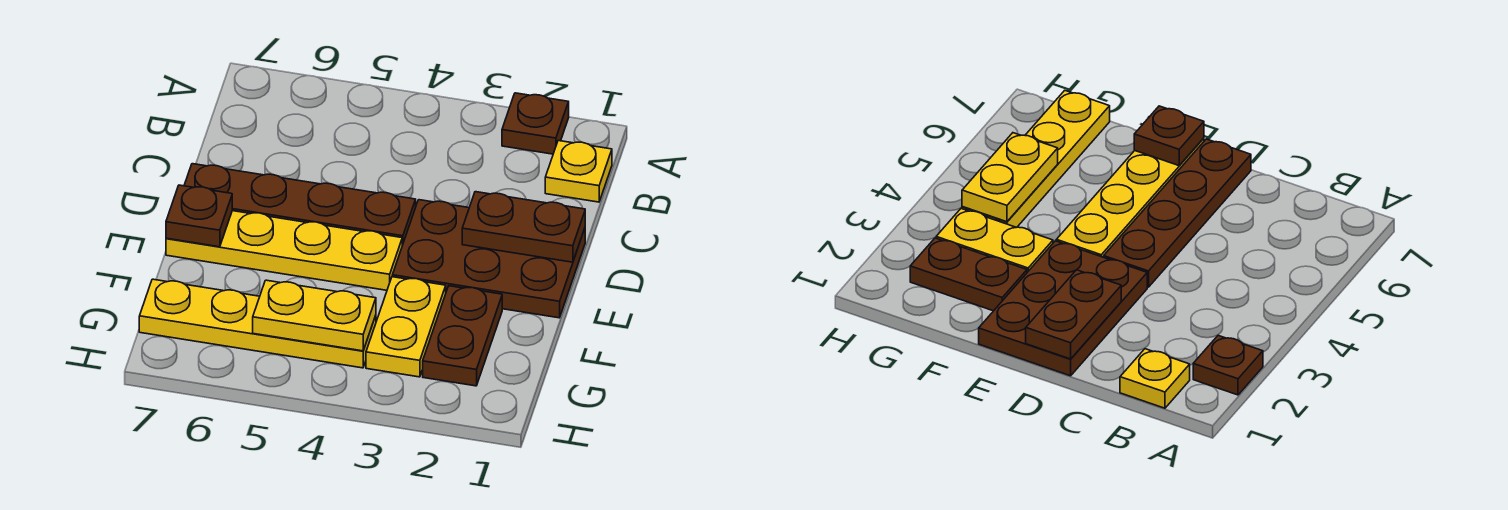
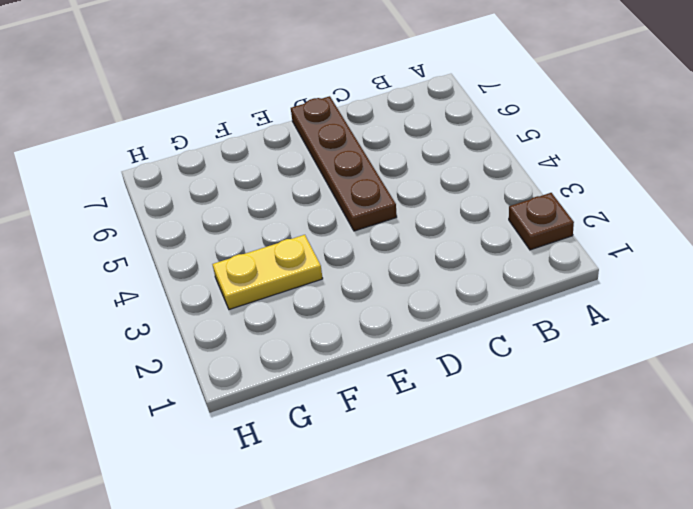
none -> yellow plate B1 level 1
none -> brown plate D1:E3 level 1

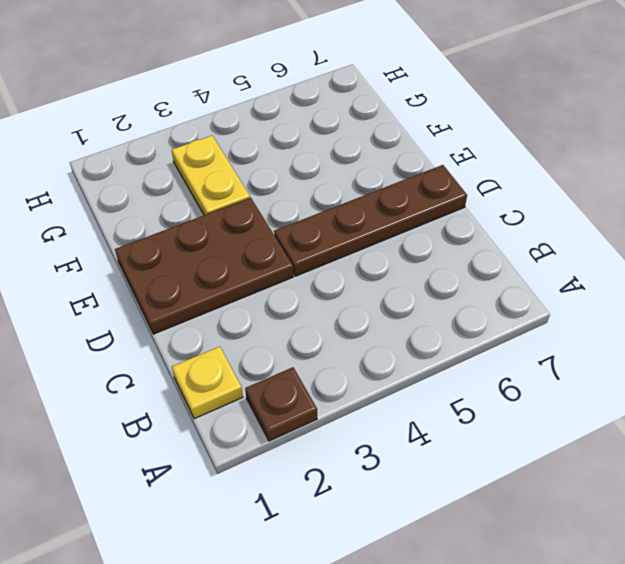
none -> yellow plate E4:E7 level 1
none -> brown plate F2:G2 level 1

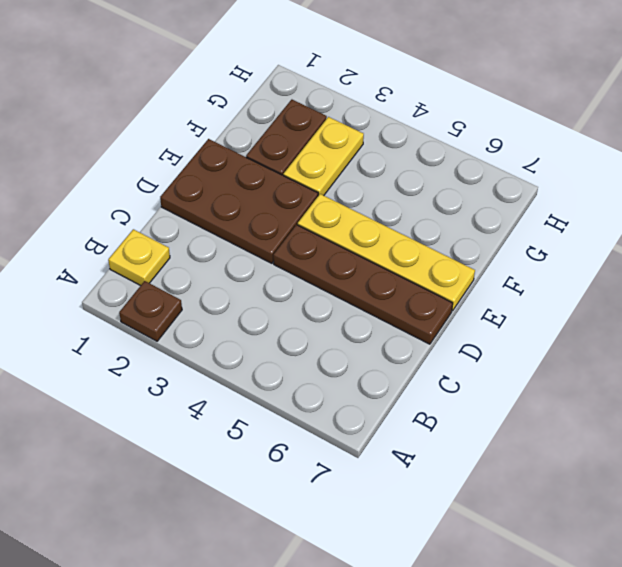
none -> yellow plate G4:G7 level 1
none -> brown plate D1:D2 level 2

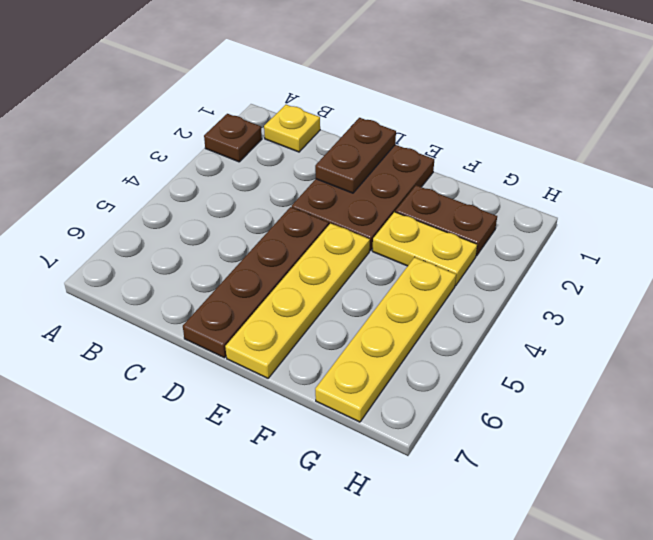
none -> brown plate E7 level 2
none -> yellow plate G4:G5 level 2

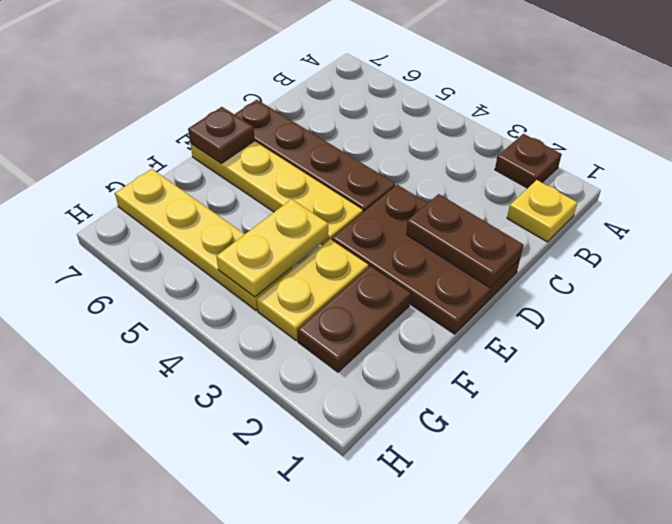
yellow plate F4:G4 level 2 -> yellow plate G4:G5 level 2

